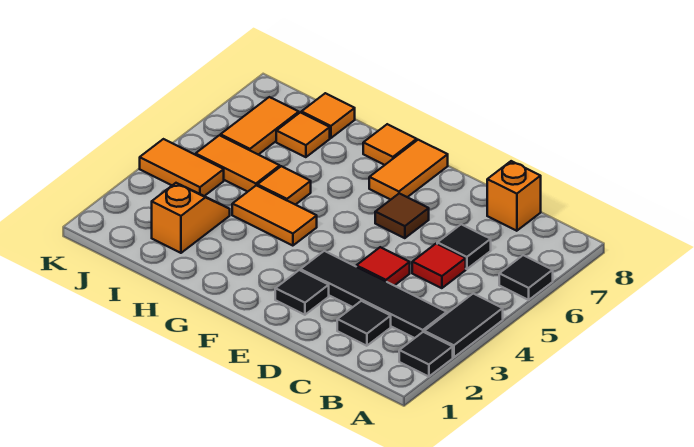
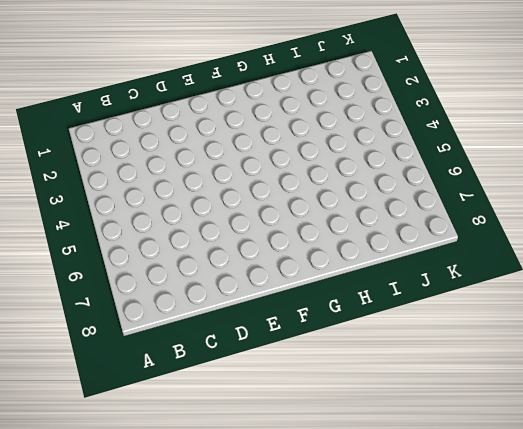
none -> black tile A2 level 1
none -> black tile A3:A4 level 1
none -> black tile A6 level 1

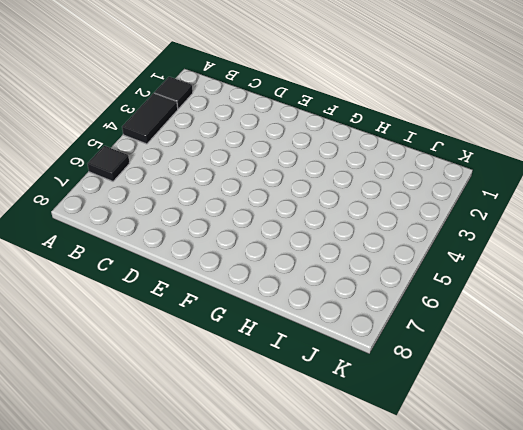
none -> black tile B3:E3 level 1
none -> black tile C2 level 1
none -> red tile C5 level 1

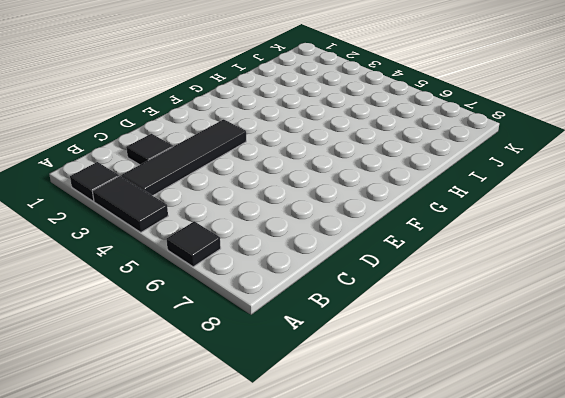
none -> red tile C5 level 1
none -> black tile C6 level 1
none -> orange brick C8 level 1

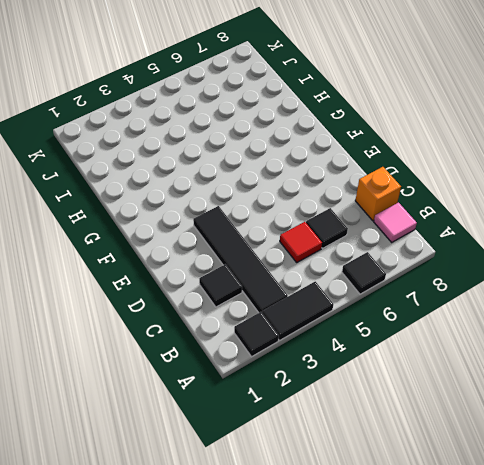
pink tile B8 level 1 -> none
none -> red tile D4 level 1
none -> black tile E2 level 1
none -> brown tile E6 level 1

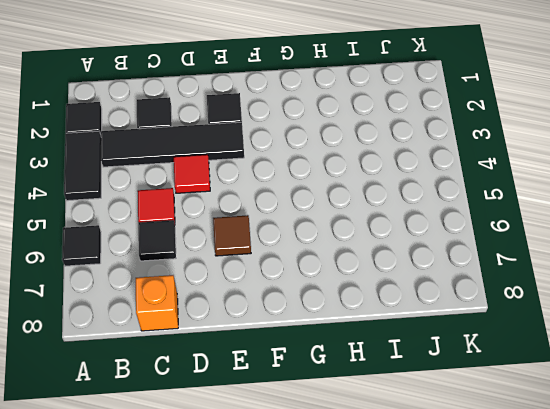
none -> orange tile F7:F8 level 1
none -> orange tile G4:H4 level 1
none -> orange tile G8 level 1

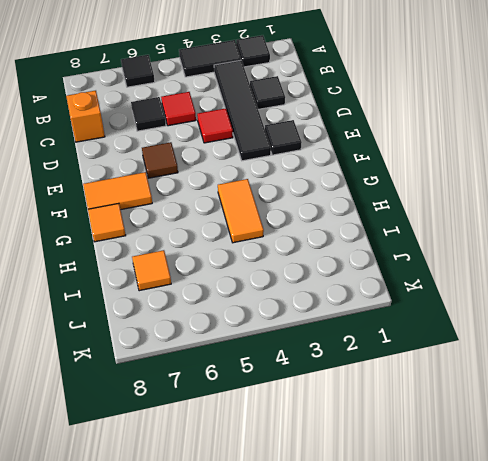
none -> orange tile H5 level 1
none -> orange slope I2:I3 level 1 top 2
none -> orange tile I5:J5 level 1

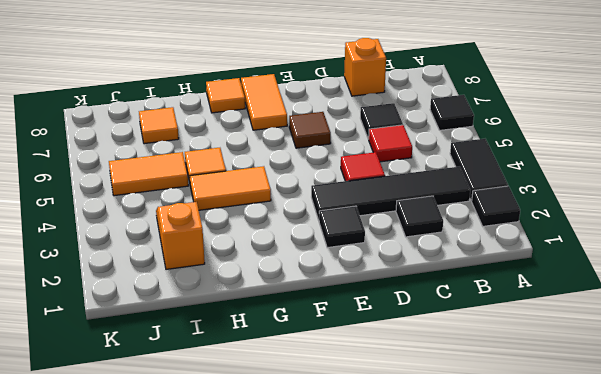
none -> orange tile I8 level 1
none -> orange tile J4:K4 level 1
none -> orange tile J6:J7 level 1

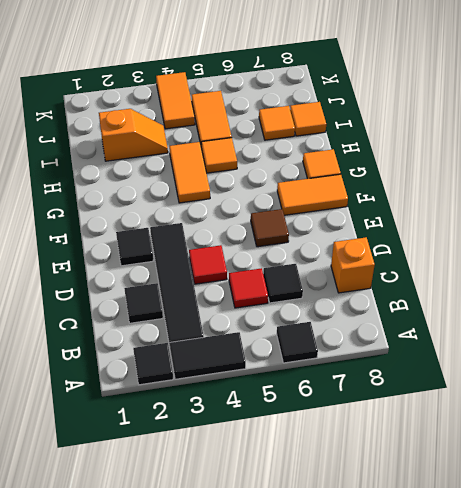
none -> orange tile J6:J7 level 1

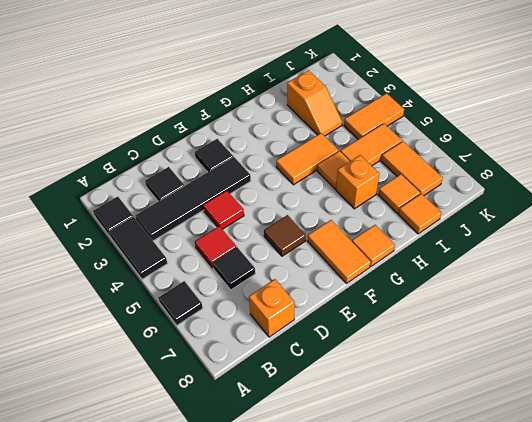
orange brick H6 level 1 -> none

